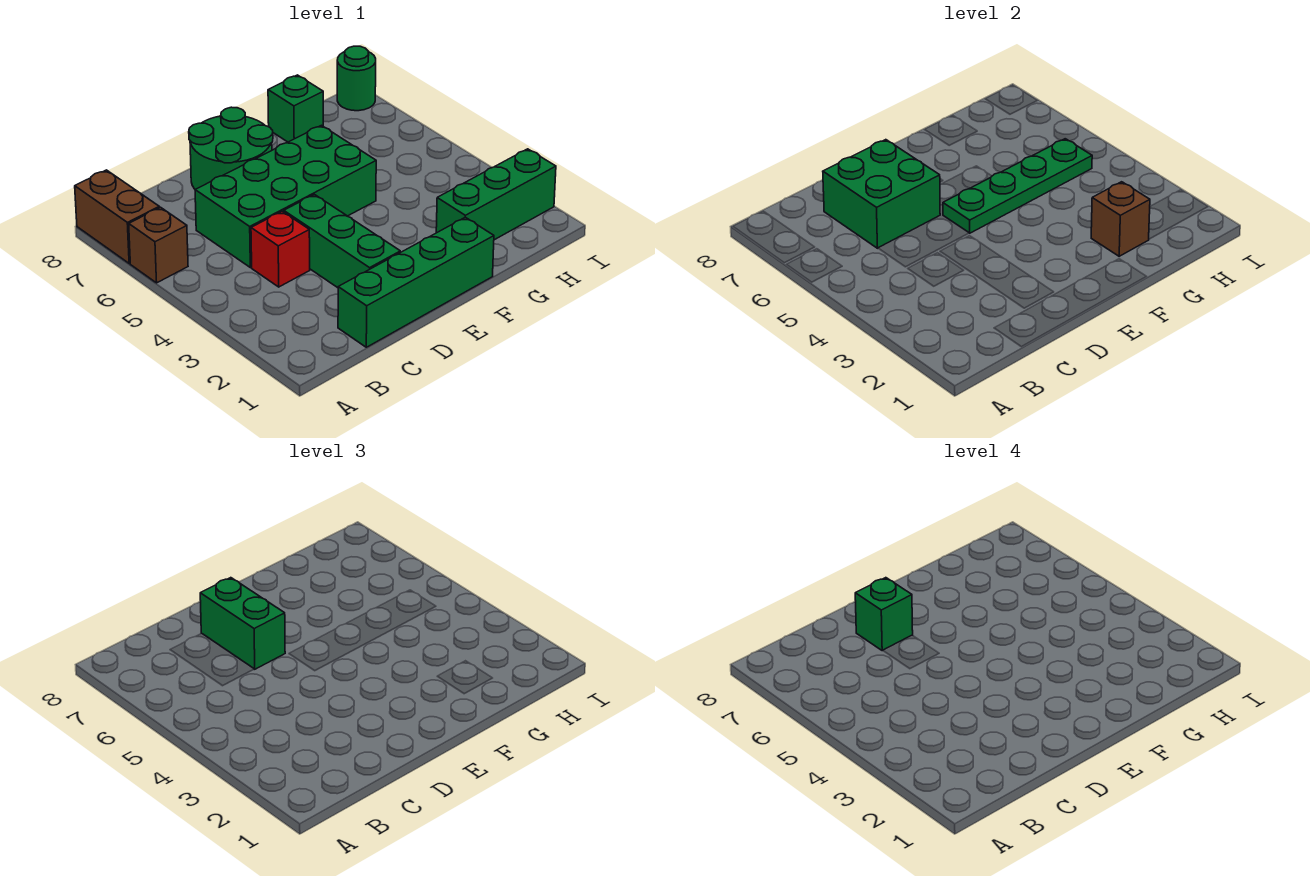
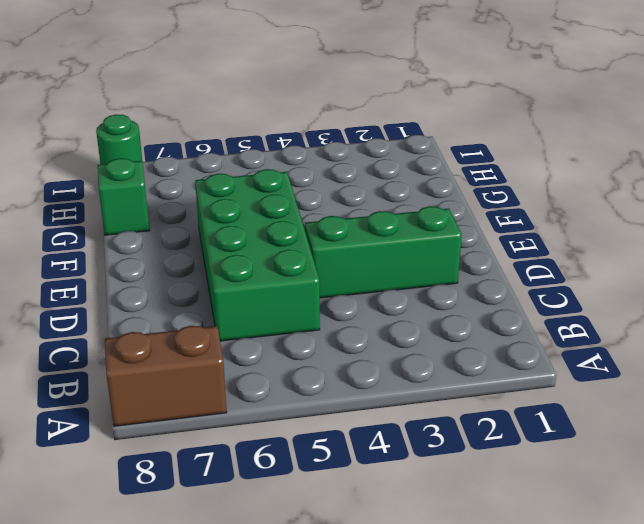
none -> brown brick A6 level 1
none -> green brick C1:F1 level 1
none -> red brick C4 level 1

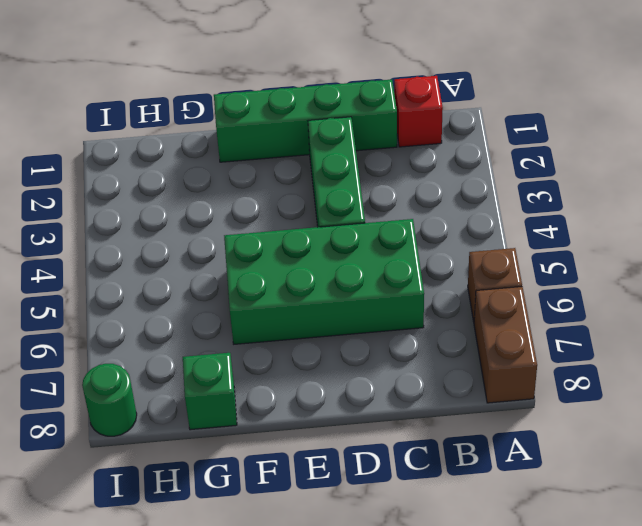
red brick B1 level 1 -> red brick C4 level 1
none -> green round brick D7:E8 level 1
none -> green brick G2:I2 level 1
none -> green brick C6:D7 level 2

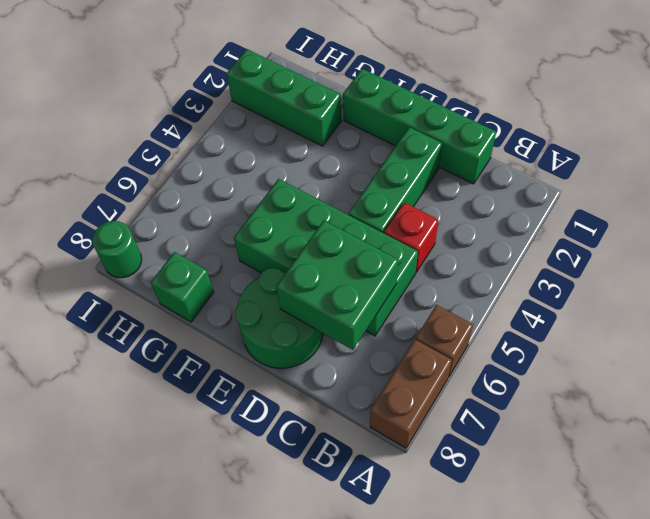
none -> green plate E5:H5 level 2
none -> brown brick G2 level 2
none -> green brick D6:D7 level 3

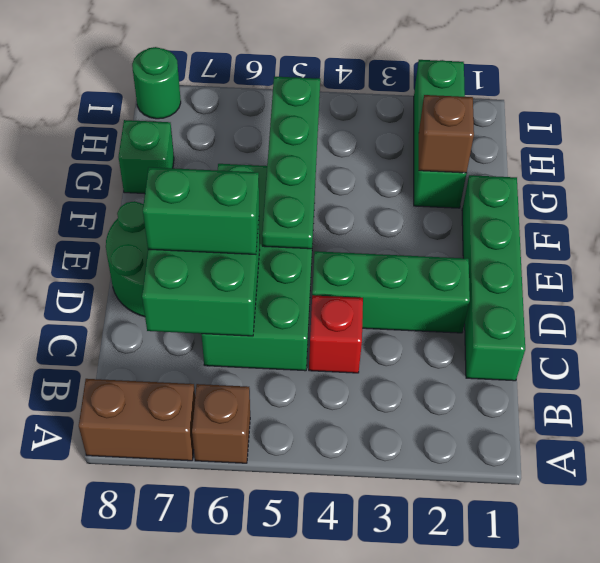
none -> green brick D7 level 4

